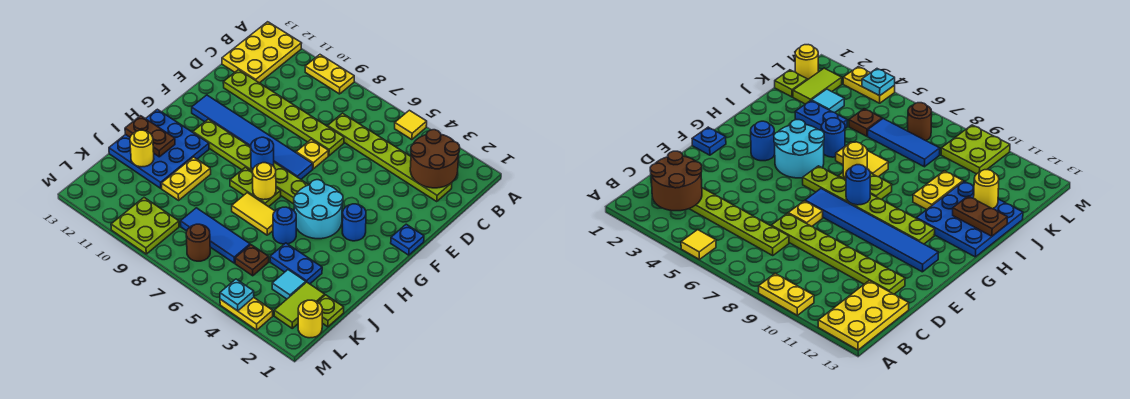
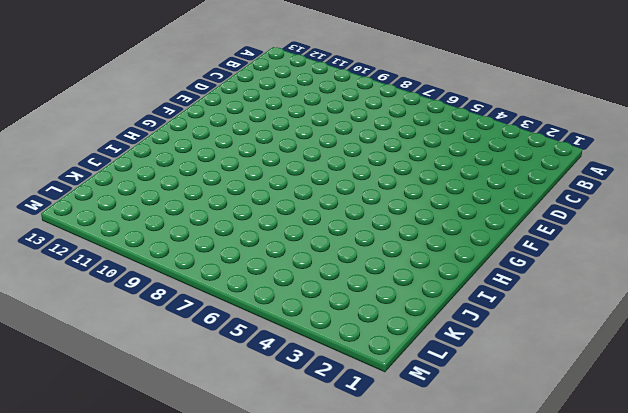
none -> yellow tile A5 level 1
none -> yellow plate A9:A10 level 1
none -> yellow plate A12:C13 level 1
none -> lime plate C2:C7 level 1

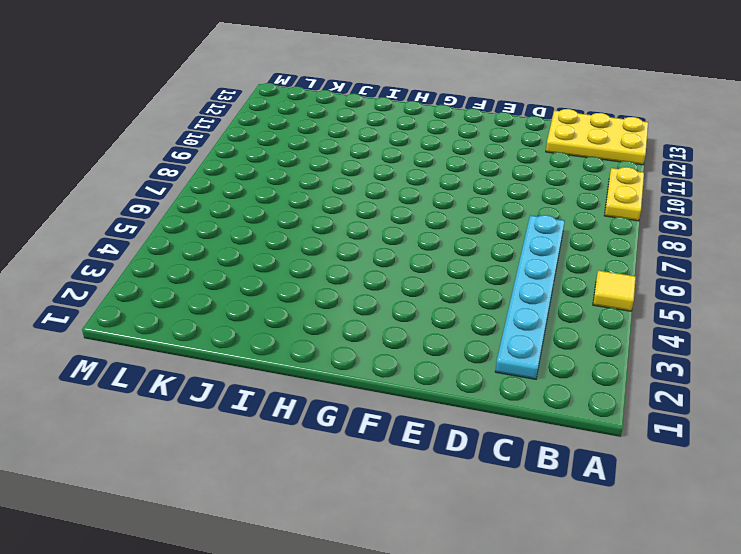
cyan plate C2:C7 level 1 -> lime plate C2:C7 level 1
none -> lime plate D7:D12 level 1
none -> yellow plate E7 level 1
none -> blue plate F1 level 1
none -> blue tile F7:F12 level 1

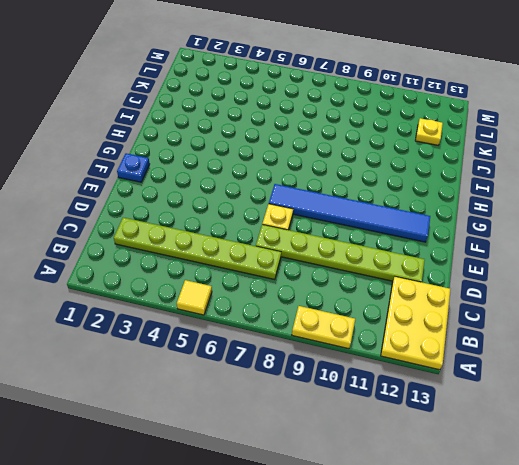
yellow plate K12 level 1 -> none
none -> blue round brick G3 level 1
none -> cyan round brick G4:H5 level 1
none -> lime plate G6:G11 level 1
none -> lime plate H7:H8 level 1

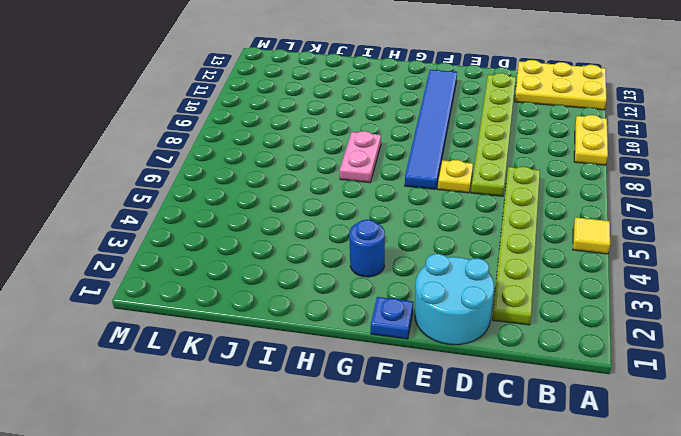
cyan round brick D1:E2 level 1 -> cyan round brick G4:H5 level 1
pink plate H7:H8 level 1 -> lime plate H7:H8 level 1
none -> lime plate G6:G11 level 1
none -> blue plate H11:J13 level 1
none -> blue round brick I5 level 1
none -> yellow tile I6:I7 level 1

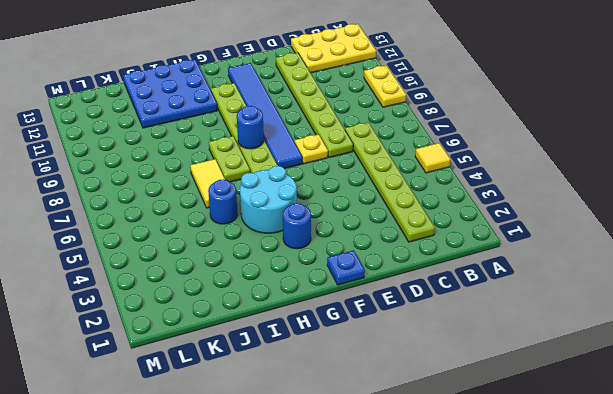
none -> yellow plate I10:J10 level 1
none -> blue plate J3:J4 level 1
none -> lime plate K1 level 1
none -> lime tile K2:L2 level 1

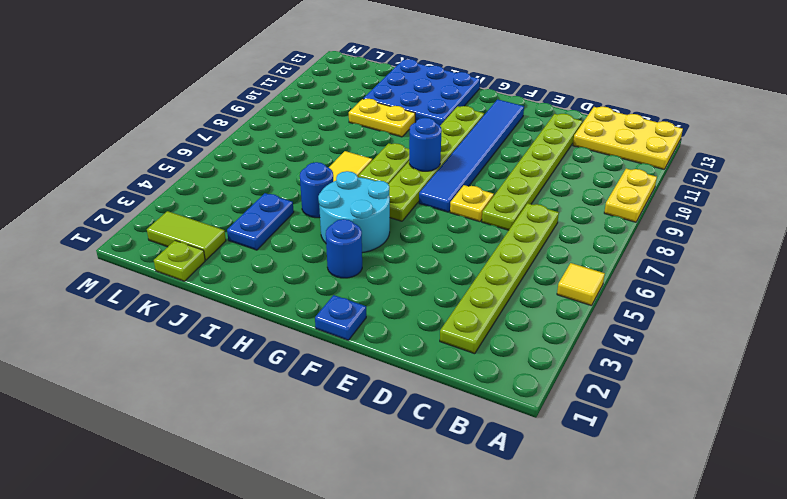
none -> cyan tile K3 level 1
none -> brown plate K5 level 1
none -> blue tile K6:K8 level 1
none -> yellow round brick L1 level 1

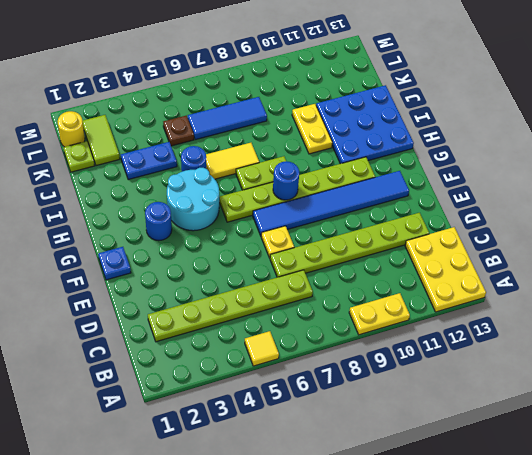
none -> cyan tile K3 level 1
none -> brown round brick L7 level 1
none -> lime plate L9:M10 level 1
none -> yellow plate M3:M4 level 1

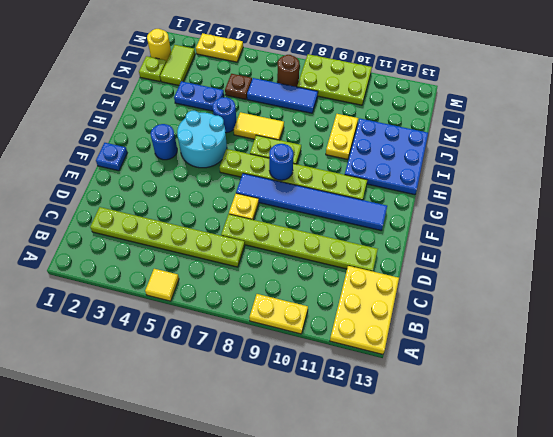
lime plate L8:M10 level 1 -> lime plate L9:M10 level 1
none -> cyan tile K3 level 1
none -> brown round brick B2:C3 level 2
none -> yellow round brick H7 level 2
none -> brown plate I12:I13 level 2

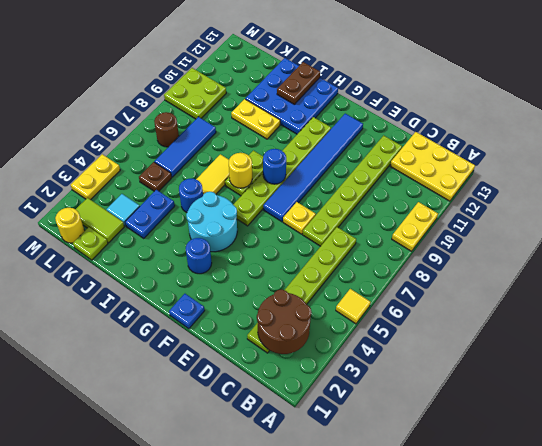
none -> yellow round brick J12 level 2
none -> cyan plate M4 level 2

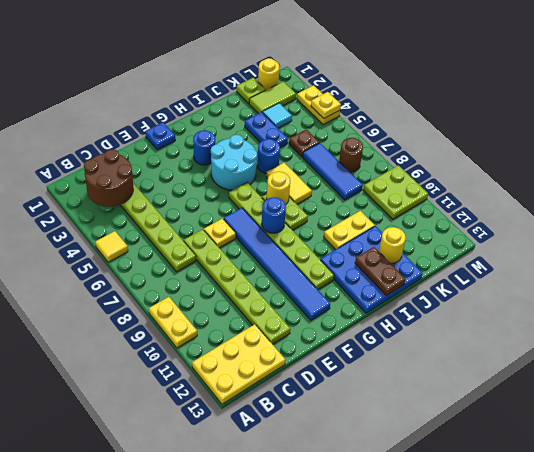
yellow plate M4 level 2 -> cyan plate M4 level 2

